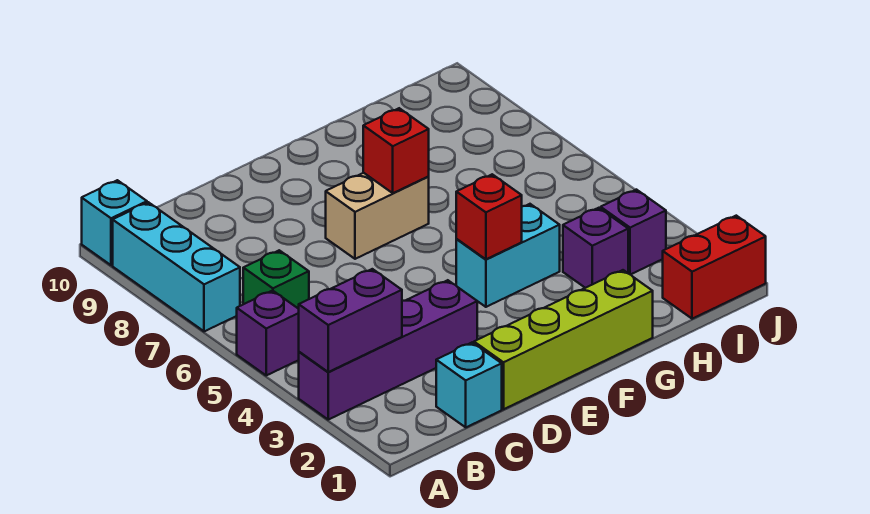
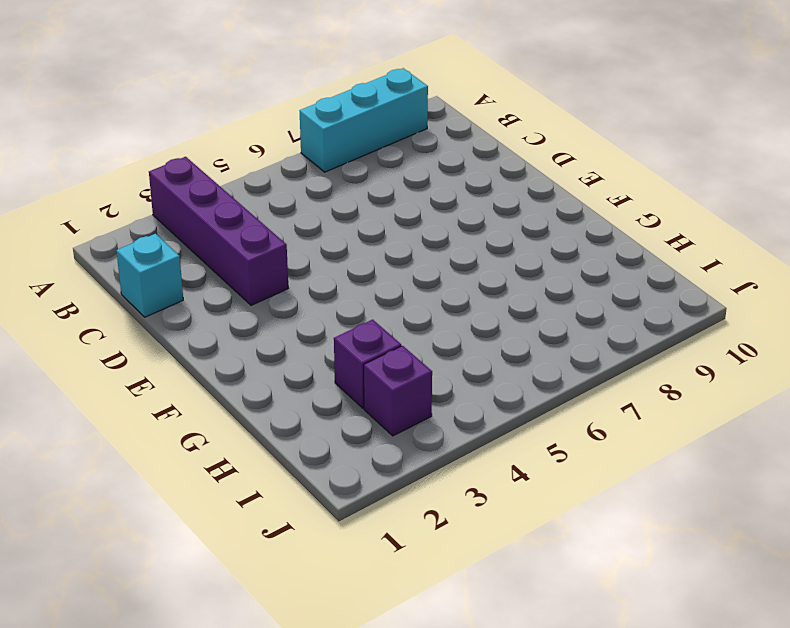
none -> purple brick A5 level 1
none -> cyan brick A10 level 1
none -> green brick B6 level 1

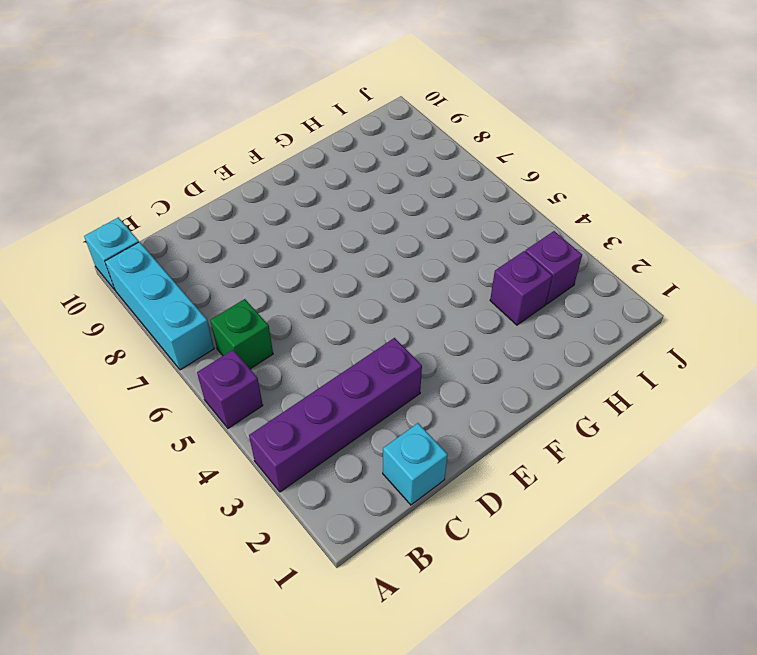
none -> lime brick D1:G1 level 1
none -> tan brick E7:F7 level 1
none -> cyan brick F4:G4 level 1

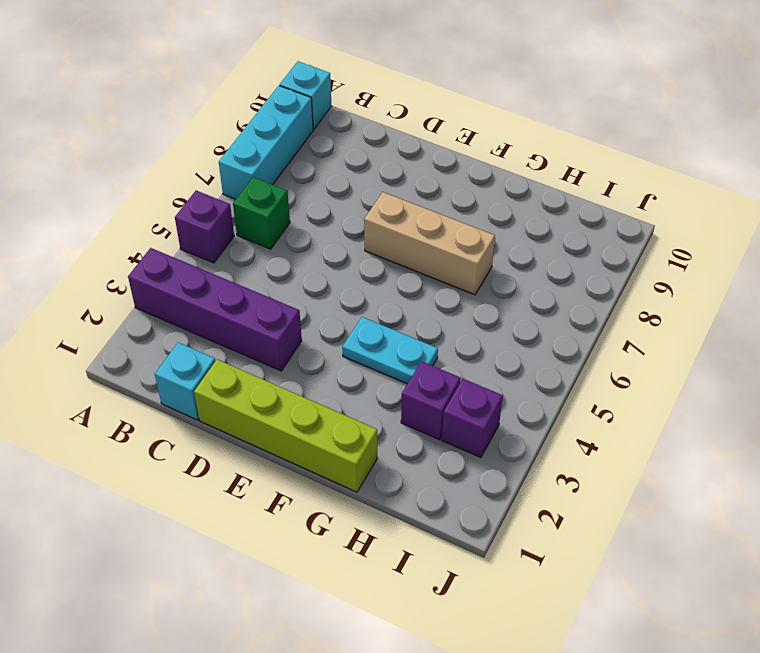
tan brick E7:G7 level 1 -> tan brick E7:F7 level 1
cyan plate F4:G4 level 1 -> cyan brick F4:G4 level 1
none -> red brick I1:J1 level 1
none -> purple brick A3:B3 level 2
none -> red brick F4 level 2

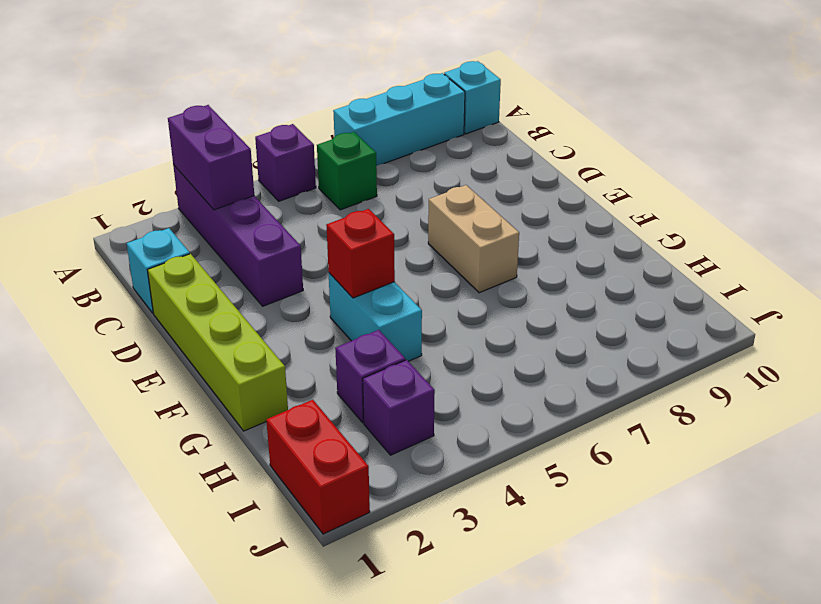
none -> red brick F7 level 2

